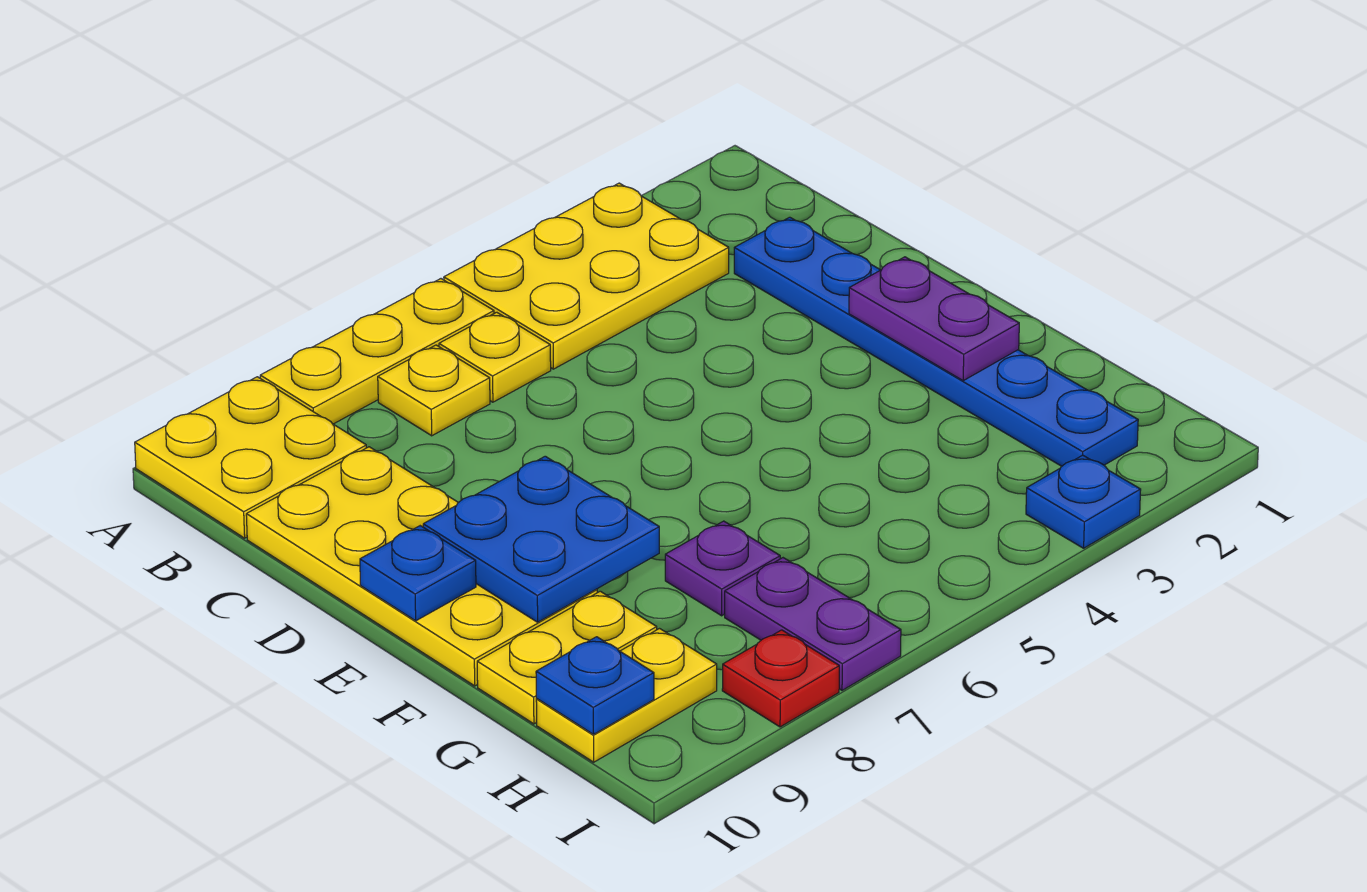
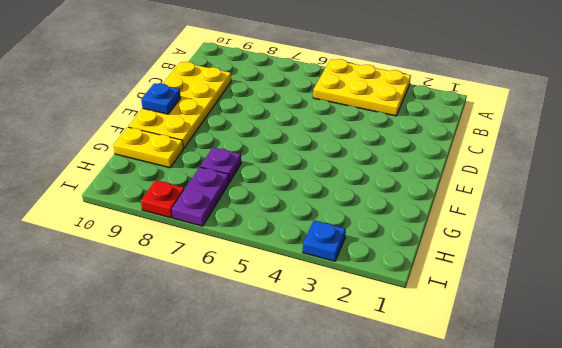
none -> yellow plate A6:A8 level 1
none -> yellow plate A9:B10 level 1
none -> yellow plate B6 level 1

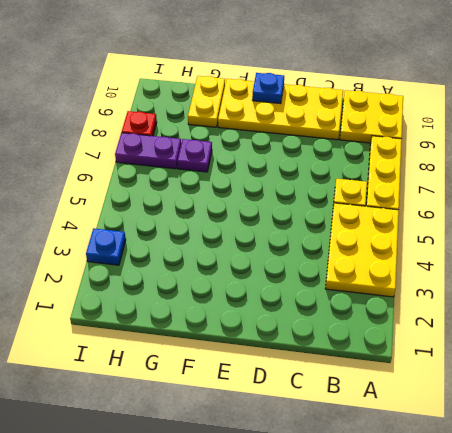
none -> yellow plate B7 level 1
none -> blue plate C2:H2 level 1
none -> yellow plate H9:H10 level 1

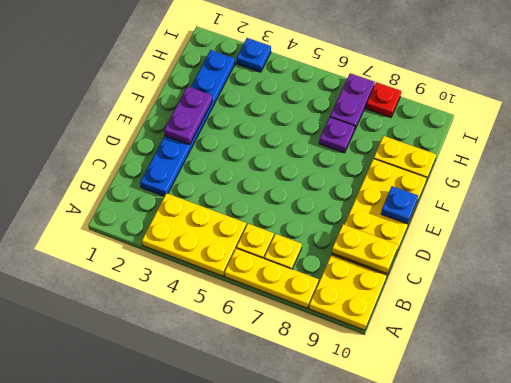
yellow plate C9:C10 level 2 -> yellow plate H9:H10 level 1
none -> blue plate E8:F9 level 2
none -> blue plate H10 level 2

